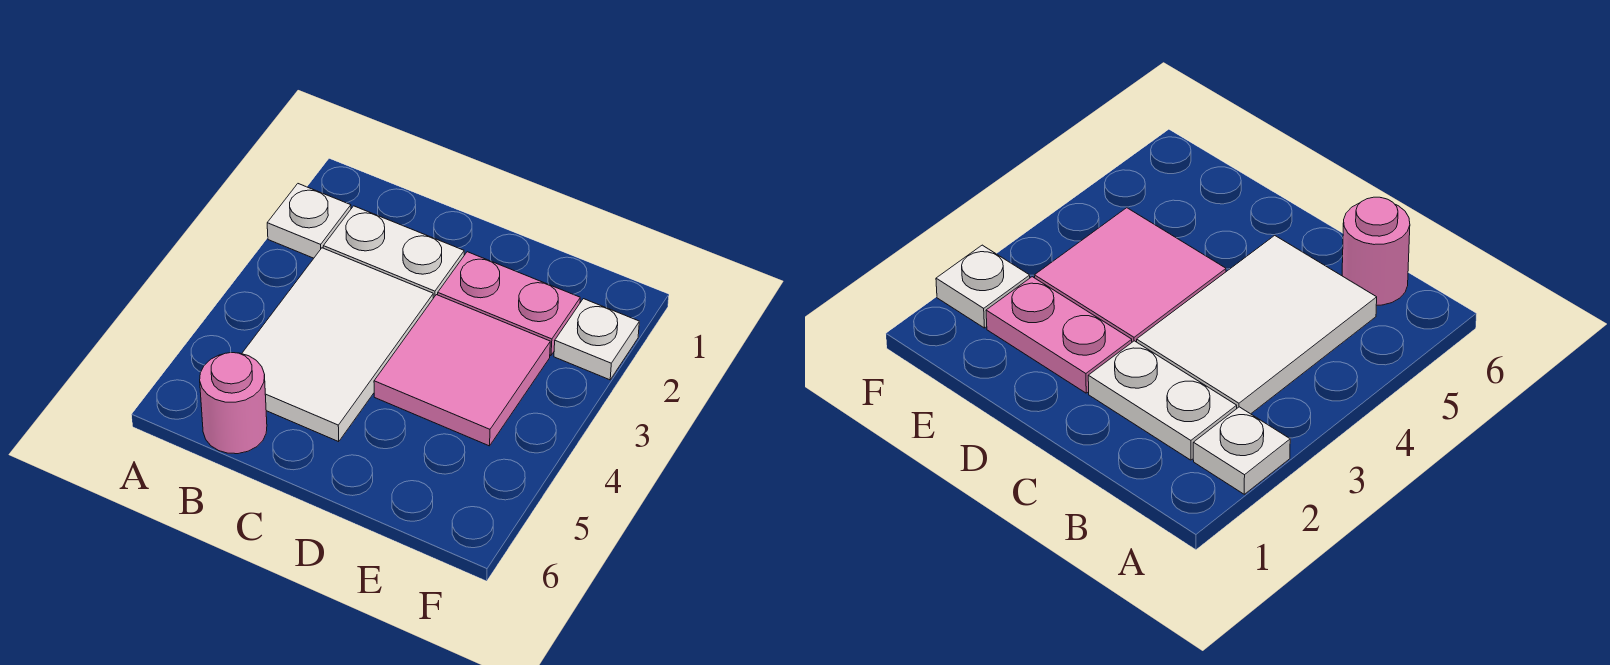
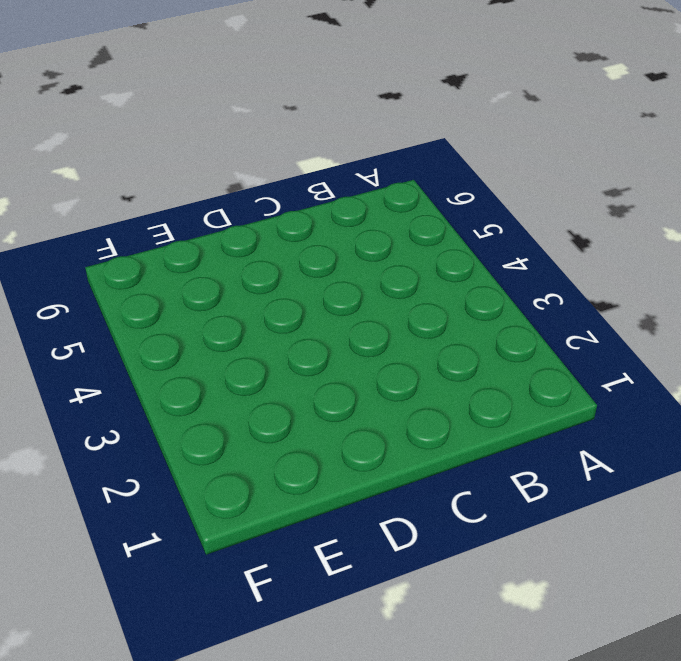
none -> white plate A2 level 1
none -> white plate B2:C2 level 1

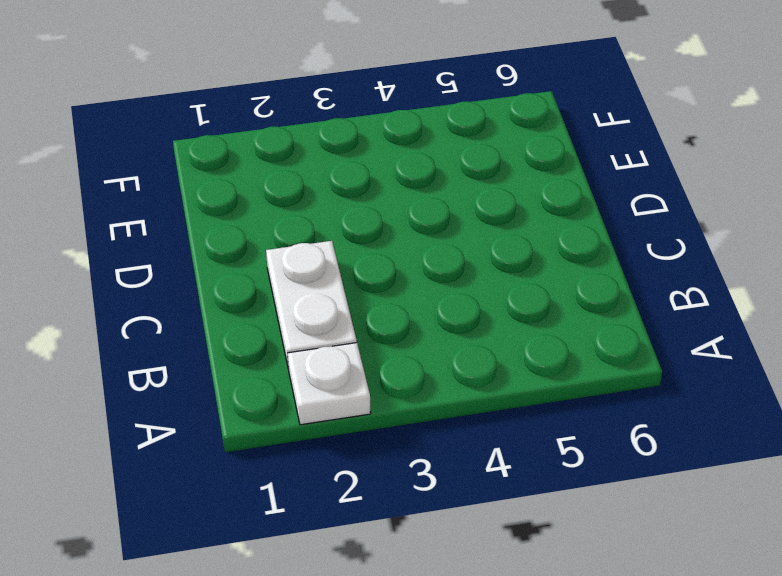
none -> white tile B3:C5 level 1
none -> pink round brick B6 level 1

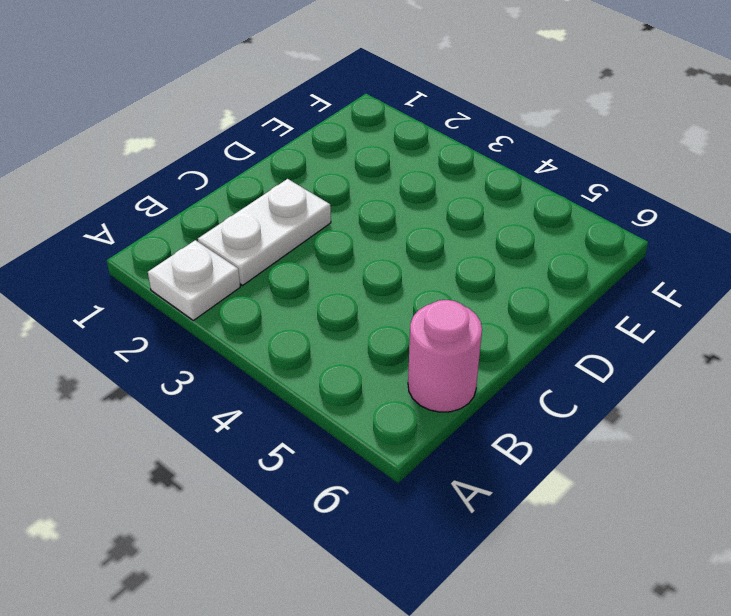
none -> white tile B3:C5 level 1
none -> pink plate D2:E2 level 1

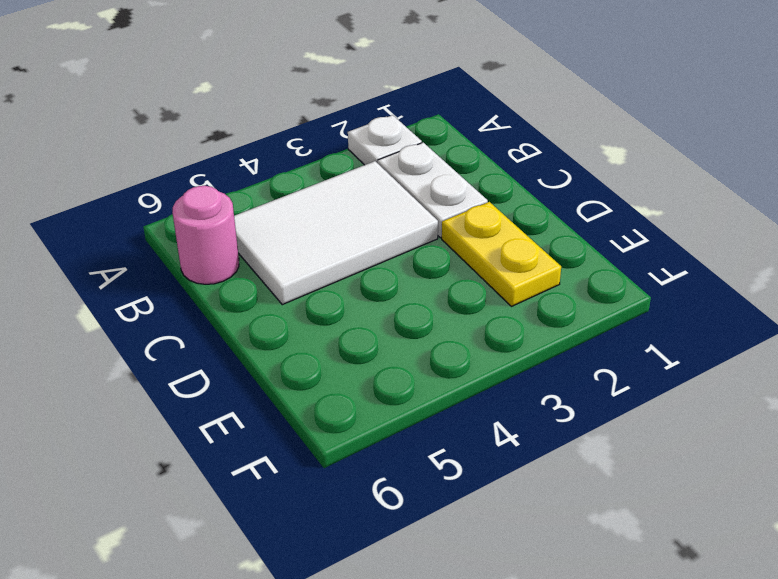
yellow plate D2:E2 level 1 -> pink plate D2:E2 level 1
none -> pink tile D3:E4 level 1
none -> white plate F2 level 1

